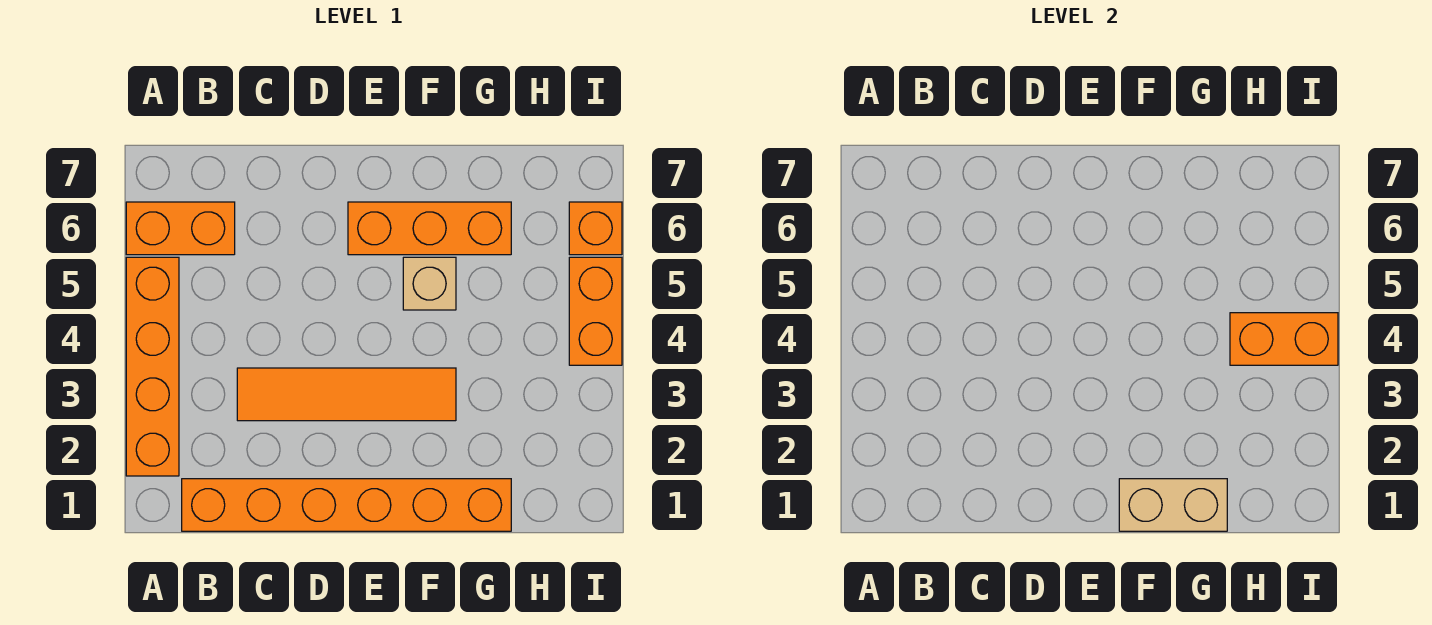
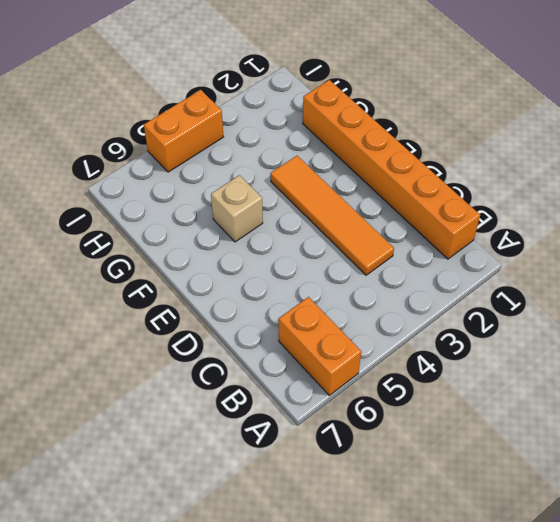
none -> orange brick A2:A5 level 1
none -> orange brick E6:G6 level 1

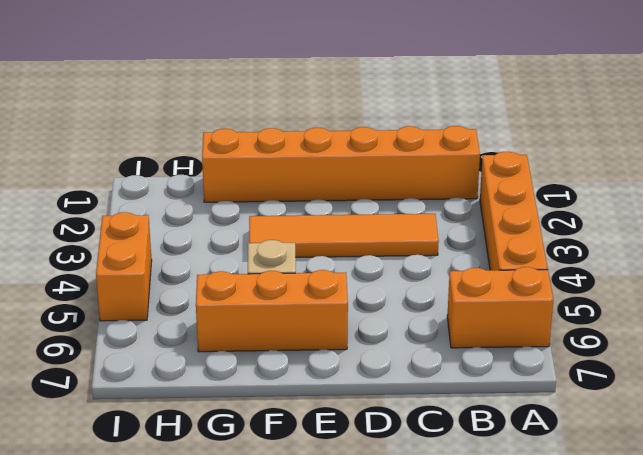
none -> orange brick I6 level 1
none -> tan brick F1:G1 level 2

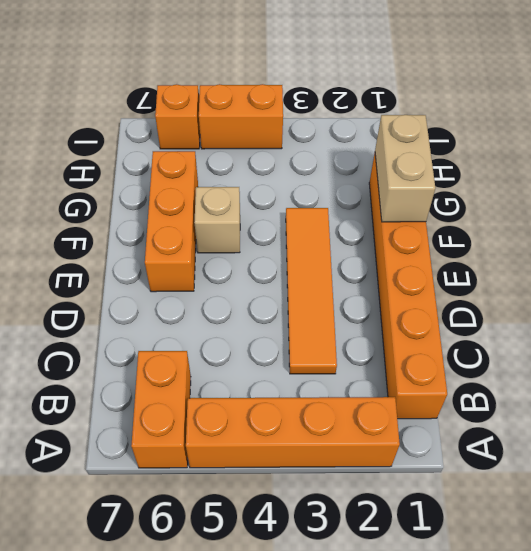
none -> orange brick H4:I4 level 2

